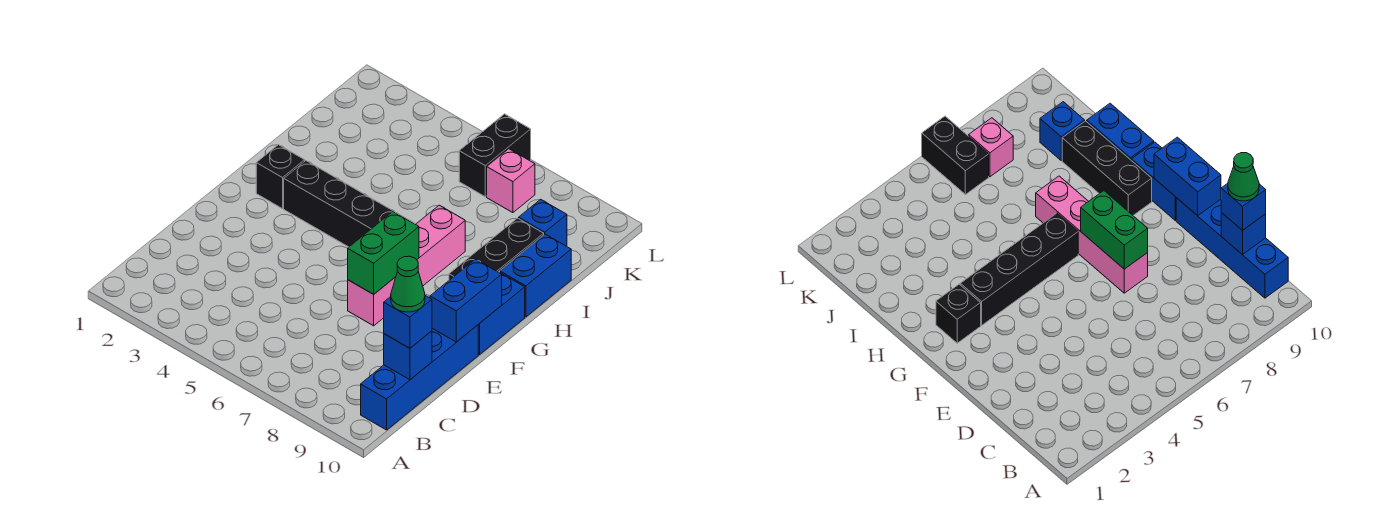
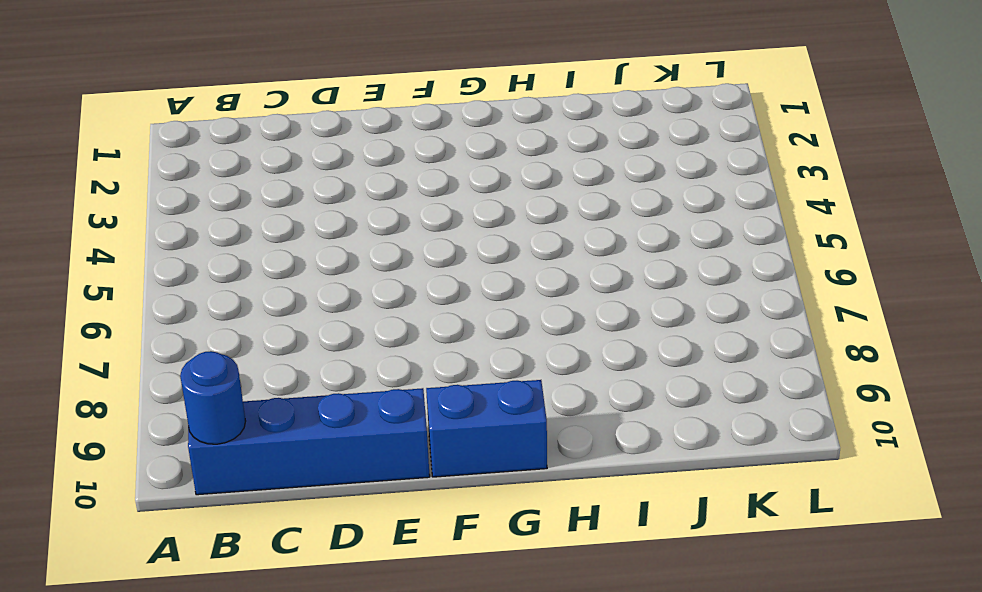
blue round brick B10 level 2 -> none
none -> pink brick E7:H7 level 1
none -> black brick G2 level 1
none -> black brick G3:G6 level 1

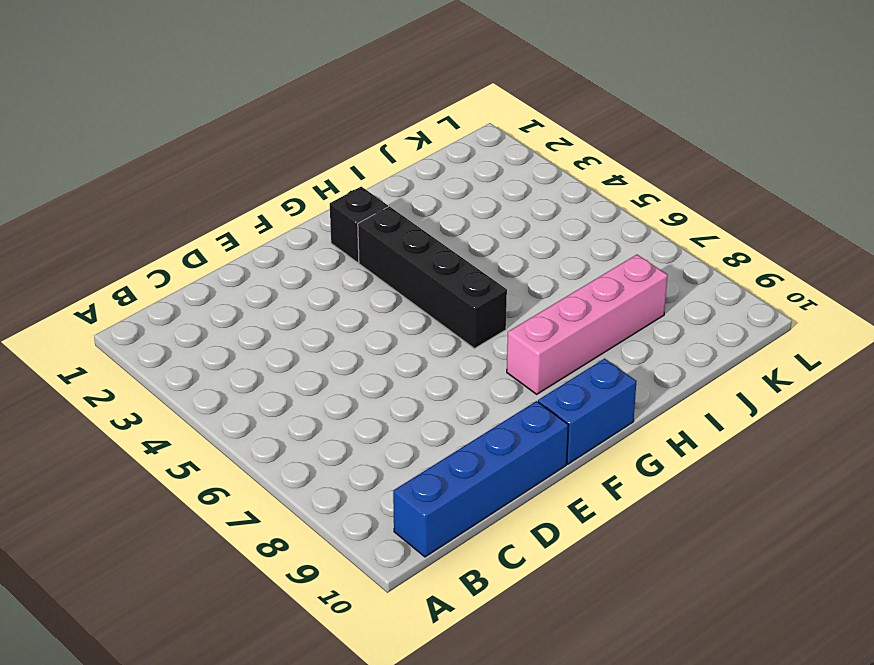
pink brick G8:J8 level 1 -> pink brick E7:H7 level 1
none -> black brick G9:I9 level 1
none -> blue brick H10:I10 level 1
none -> blue brick J9 level 1

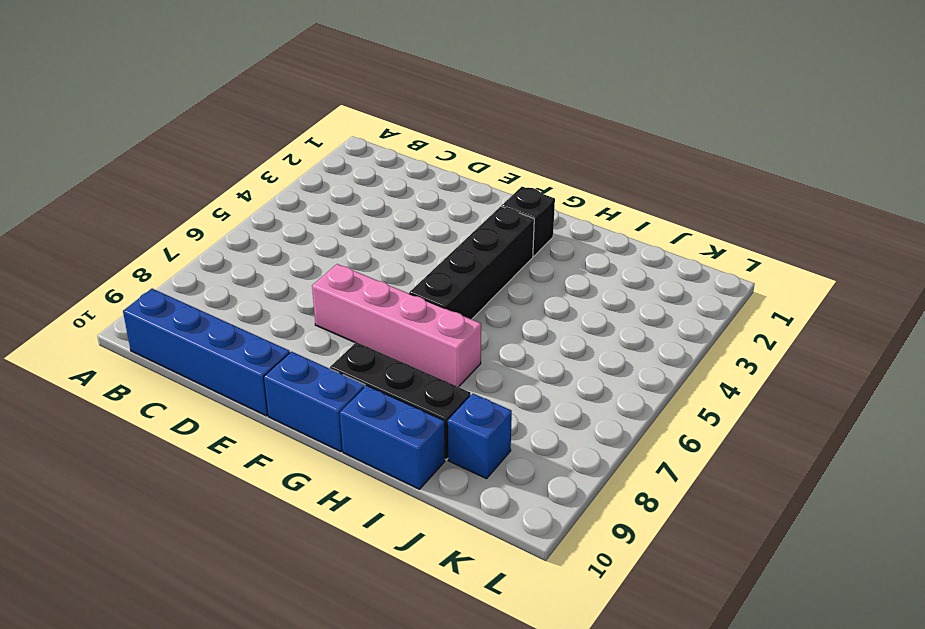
none -> black brick K6:L6 level 1
none -> pink brick K7 level 1
none -> blue brick C10 level 2

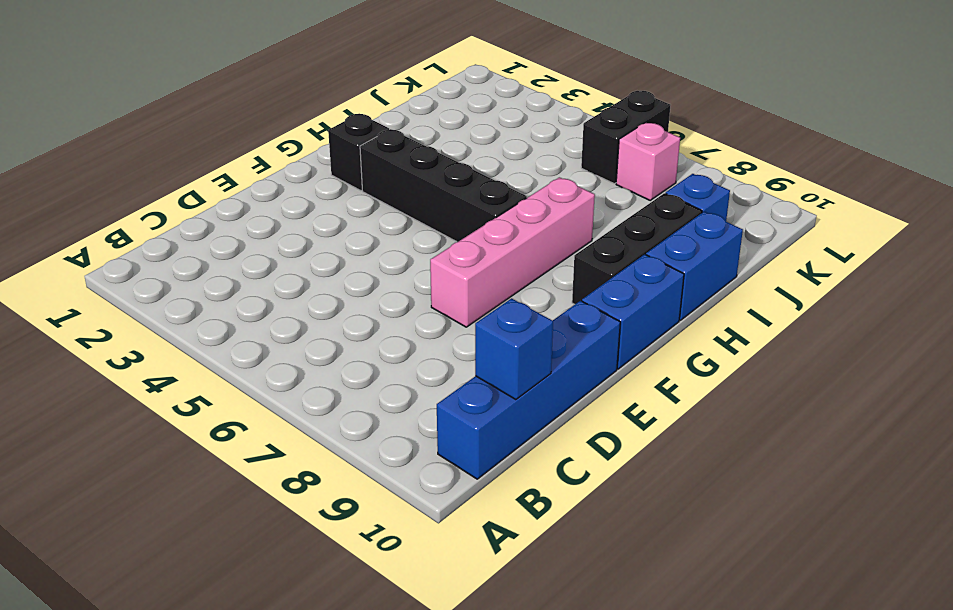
none -> green brick E7:F7 level 2
none -> blue brick E10:F10 level 2
none -> blue brick C10 level 3

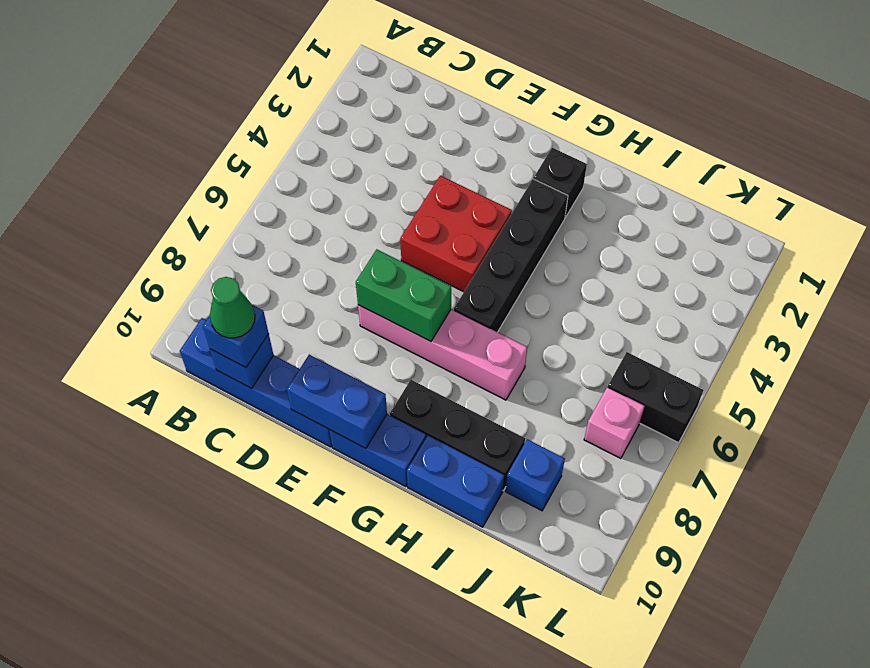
red brick E4:F5 level 1 -> none

